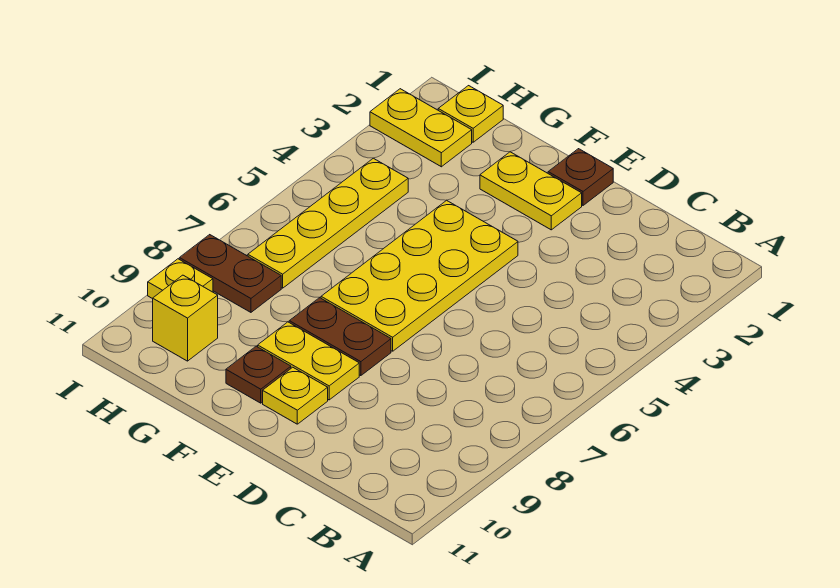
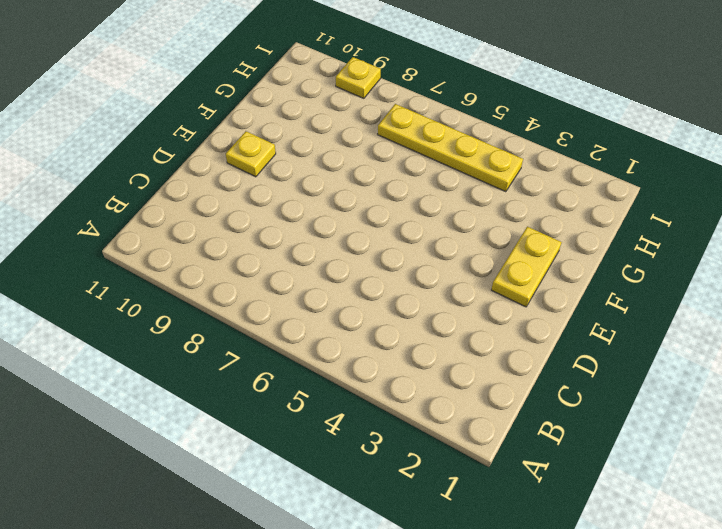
none -> brown plate E1 level 1
none -> yellow plate E4:F7 level 1
none -> brown plate E8:F8 level 1

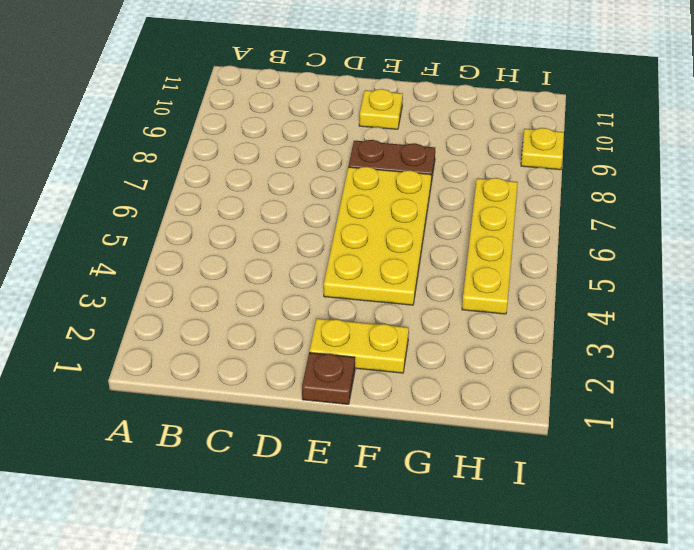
none -> yellow plate E9:F9 level 1
none -> brown plate F10 level 1
none -> yellow plate H1 level 1

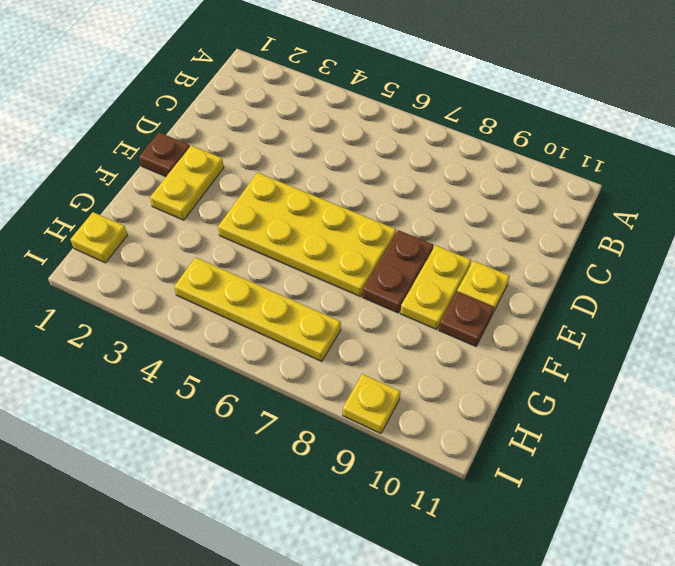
none -> yellow plate H2:I2 level 1
none -> brown plate H8:I8 level 1
none -> yellow brick H10 level 1

